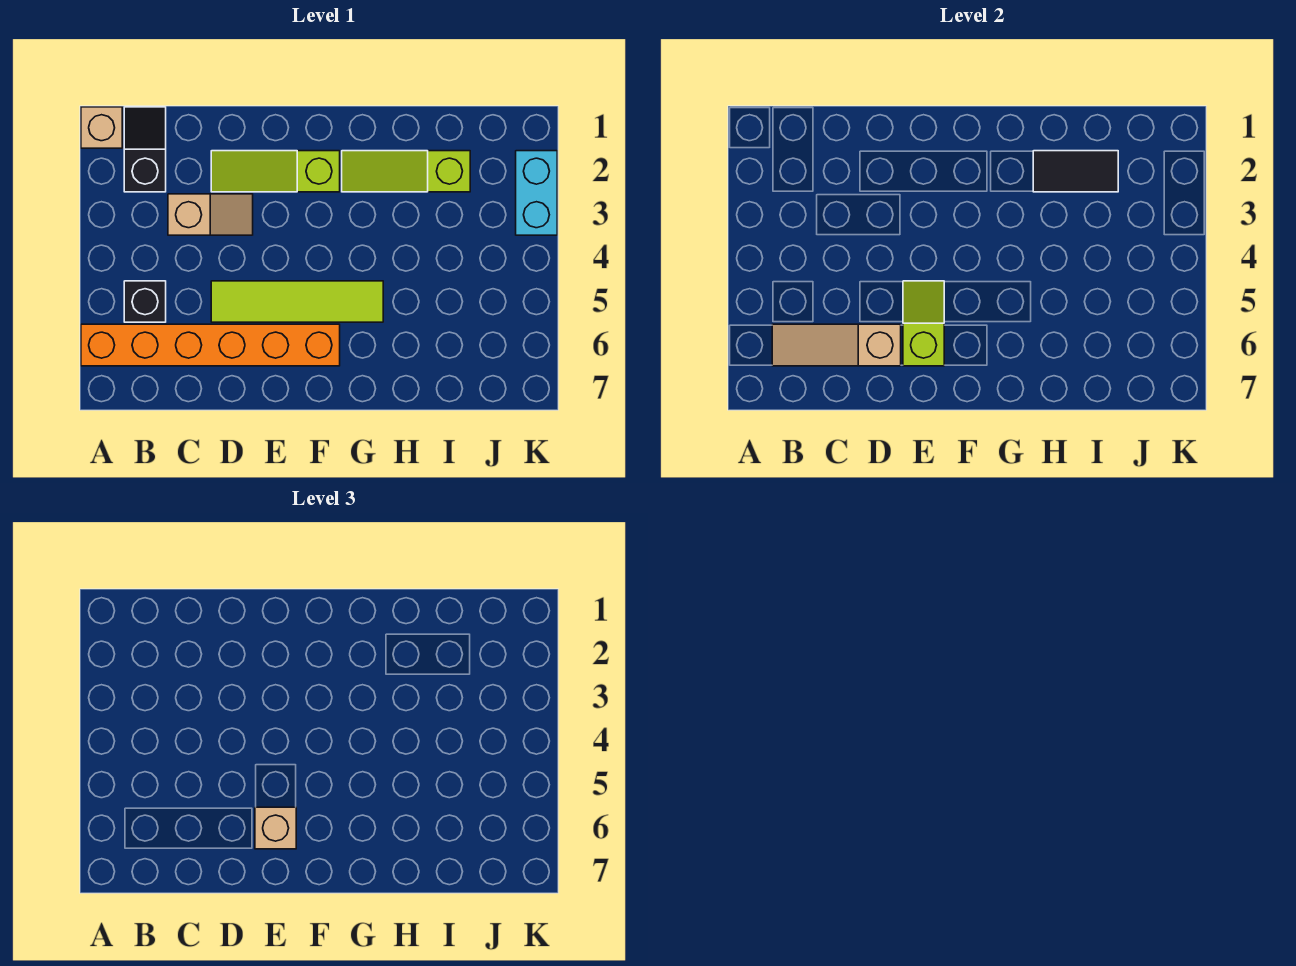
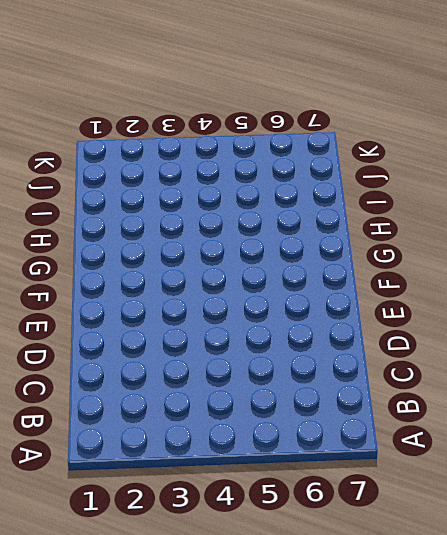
none -> tan brick A1 level 1
none -> orange brick A6:F6 level 1
none -> black slope B1:B2 level 1 top 2

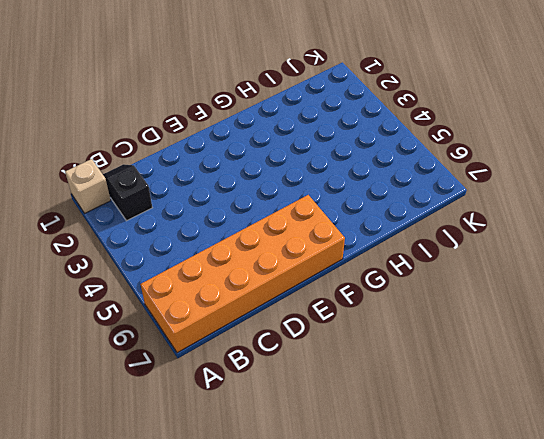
orange brick A6:F7 level 1 -> orange brick A6:F6 level 1
none -> black brick B5 level 1
none -> tan slope C3:D3 level 1 top C
none -> lime slope D2:F2 level 1 top F

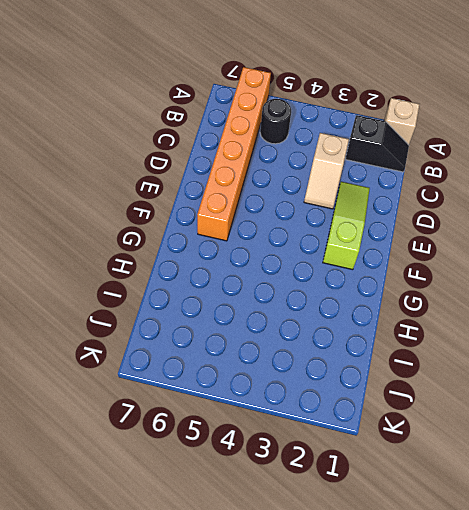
black round brick B5 level 1 -> black brick B5 level 1
none -> lime tile D5:G5 level 1
none -> lime slope G2:I2 level 1 top I
none -> cyan brick K2:K3 level 1

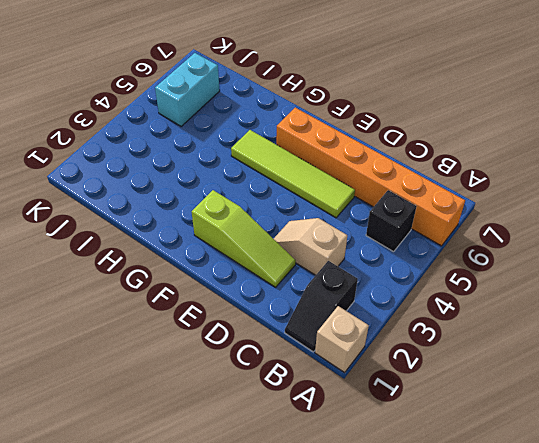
cyan brick J5:J6 level 1 -> cyan brick K2:K3 level 1
none -> lime slope G2:I2 level 1 top I
none -> tan slope B6:D6 level 2 top D
none -> lime slope E5:E6 level 2 top 6

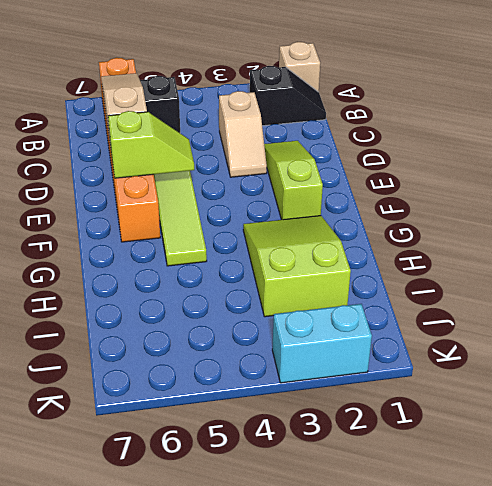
lime slope G2:I3 level 1 top I -> lime slope G2:I2 level 1 top I
none -> black tile H2:I2 level 2
none -> tan brick E6 level 3

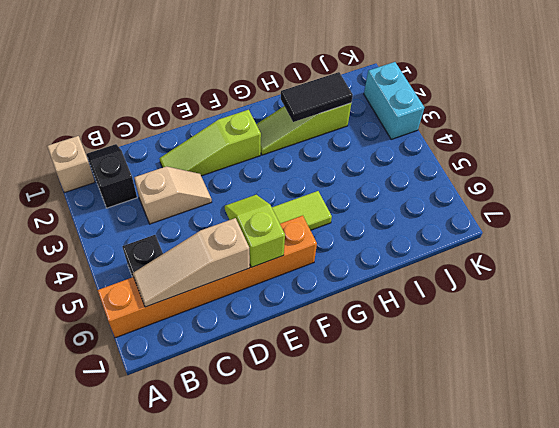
none -> tan brick E6 level 3

